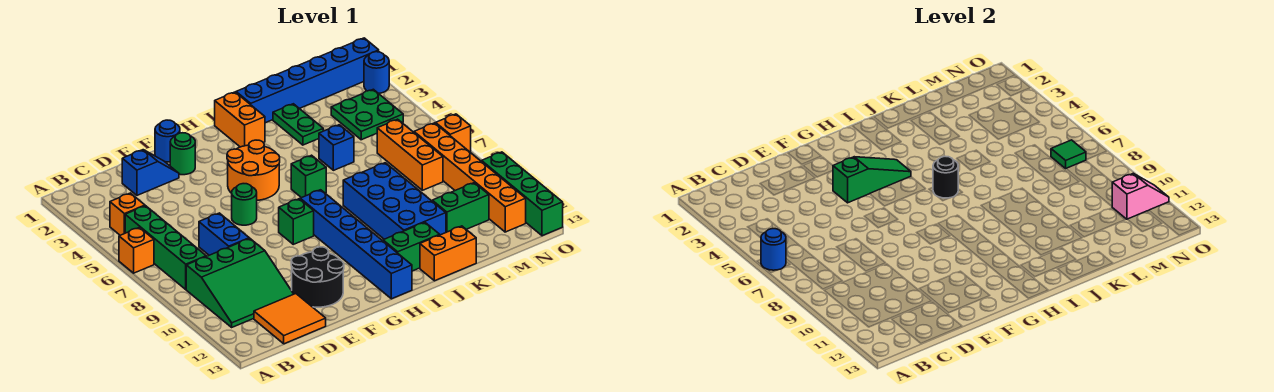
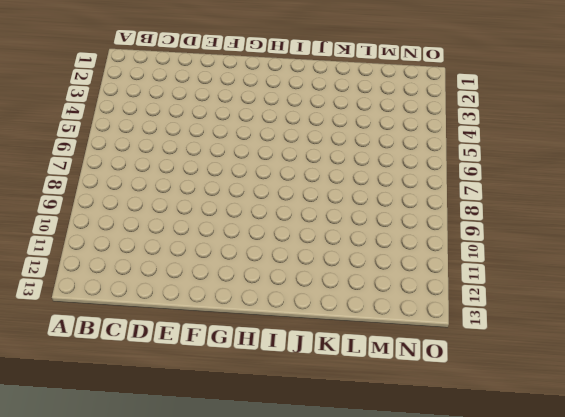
none -> orange brick A6 level 1
none -> orange brick B4 level 1
none -> green brick B5:B8 level 1
none -> green slope B9:D11 level 1 top 9

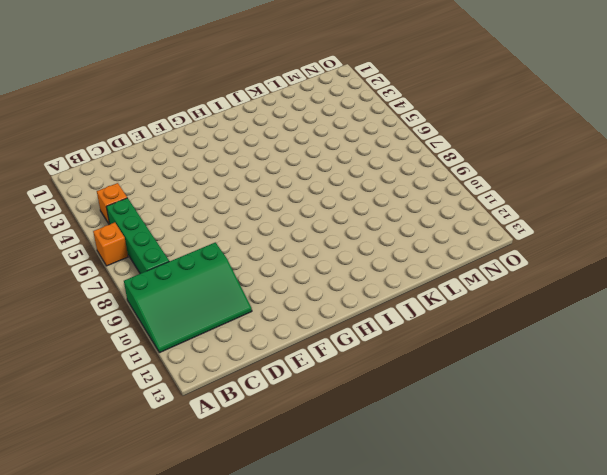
green slope A9:D11 level 1 top 9 -> green slope B9:D11 level 1 top 9
none -> orange tile C12:D13 level 1
none -> blue slope D2:E2 level 1 top D
none -> blue brick D7:D8 level 1
none -> black round brick E11:F12 level 1

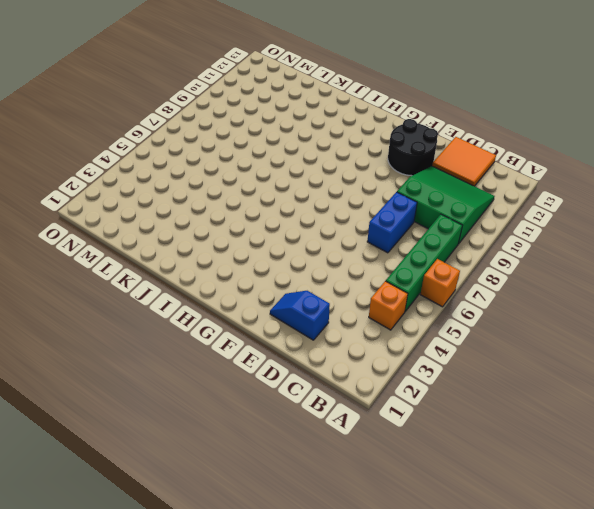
none -> blue round brick F1 level 1
none -> green round brick F2 level 1
none -> green round brick F6 level 1
none -> orange round brick G4:H5 level 1

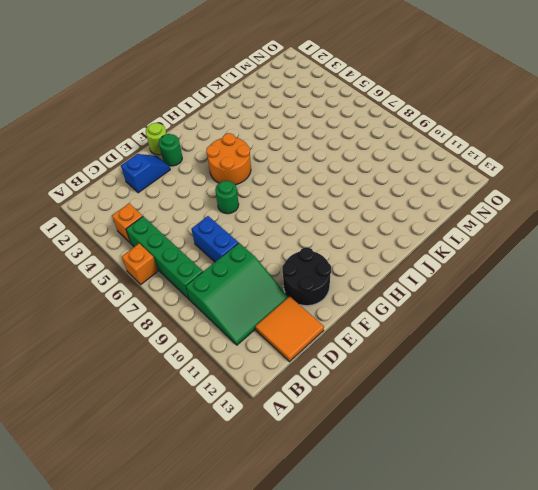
lime round brick F1 level 1 -> blue round brick F1 level 1
none -> green brick G8 level 1
none -> blue brick H8:H13 level 1
none -> orange brick I1:I2 level 1
none -> green brick I6 level 1

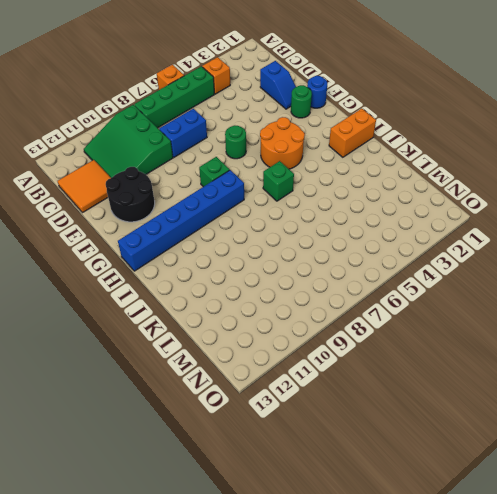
none -> green brick I12:J12 level 1
none -> blue brick J1:O1 level 1
none -> blue brick J8:K11 level 1
none -> orange brick J13:K13 level 1

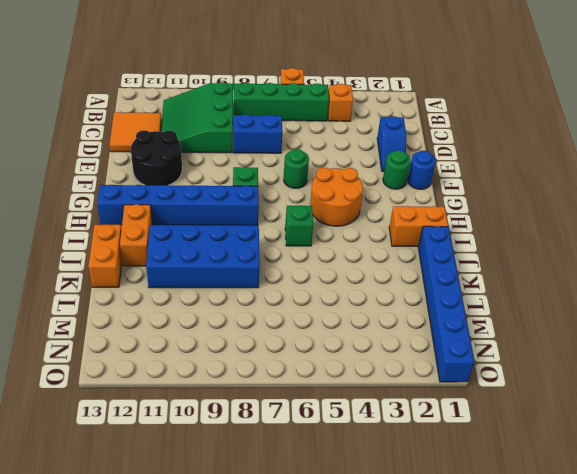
orange brick I12:J12 level 1 -> green brick I12:J12 level 1
none -> green plate K2:K3 level 1
none -> blue brick K5 level 1
none -> green brick L11:M11 level 1
none -> green plate M3:N4 level 1

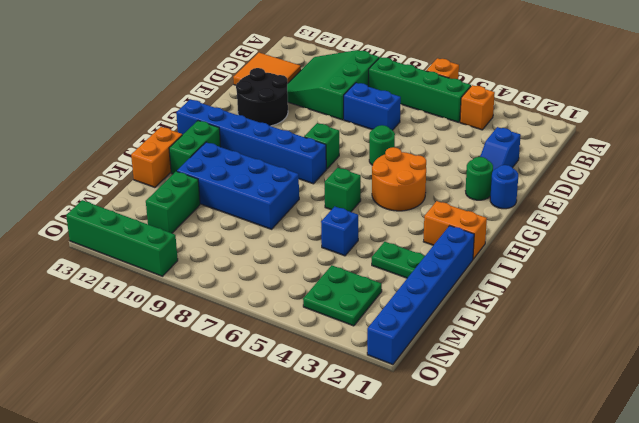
none -> orange brick M6:M8 level 1
none -> orange brick N7:N12 level 1
none -> blue round brick O2 level 1
none -> orange brick O7 level 1

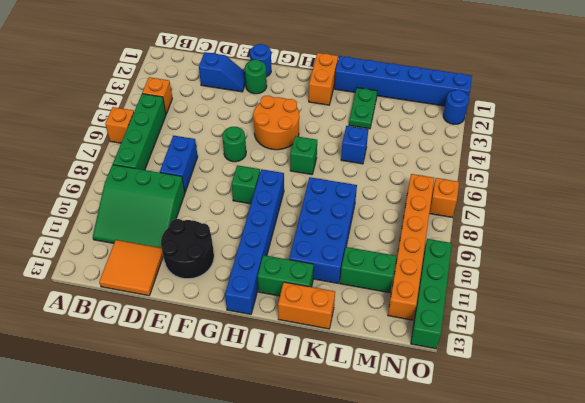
none -> green plate M3:N4 level 1
none -> orange brick M6:M8 level 1
none -> blue round brick A6 level 2
none -> green slope F4:H4 level 2 top F

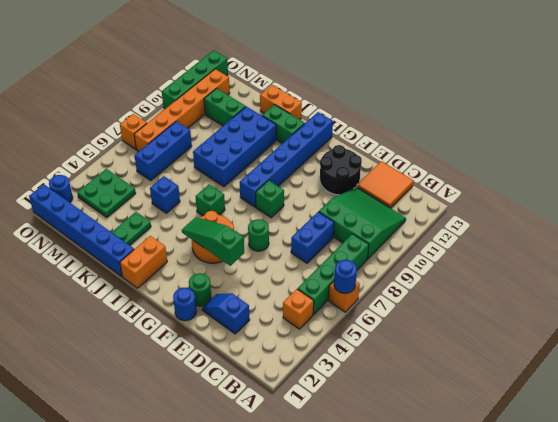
blue brick M6:M8 level 1 -> orange brick M6:M8 level 1
none -> black round brick I6 level 2
none -> green tile N7 level 2
none -> pink slope N11:O11 level 2 top N

